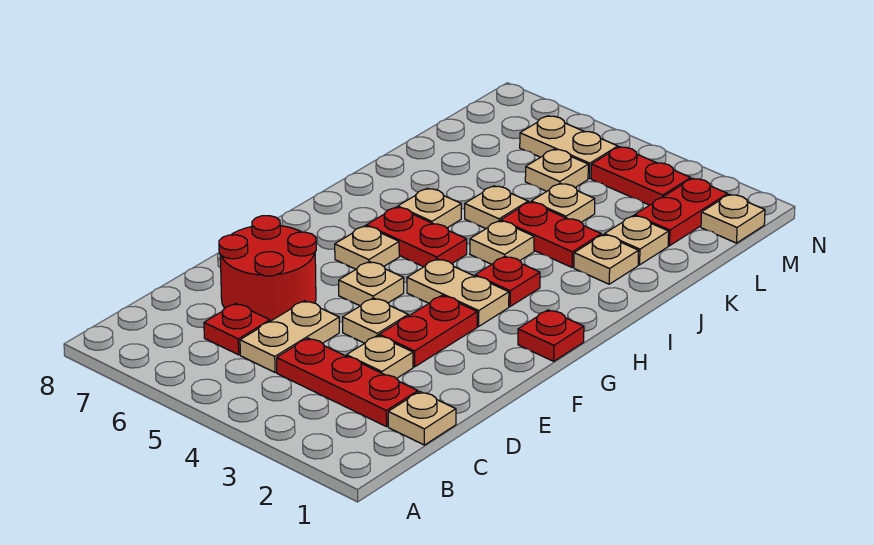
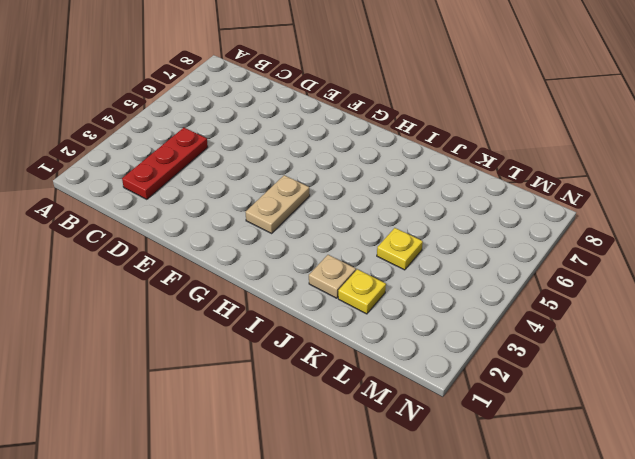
yellow plate K2 level 1 -> tan plate K2 level 1
yellow plate K4 level 1 -> tan plate K4 level 1
none -> tan plate C1 level 1
none -> tan plate C5:D5 level 1
none -> red plate C6 level 1

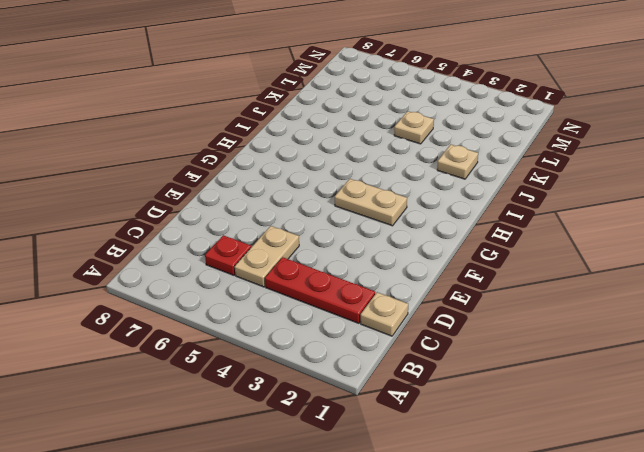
none -> tan plate D3 level 1
none -> red round brick D6:E7 level 1
none -> red plate E3:F3 level 1

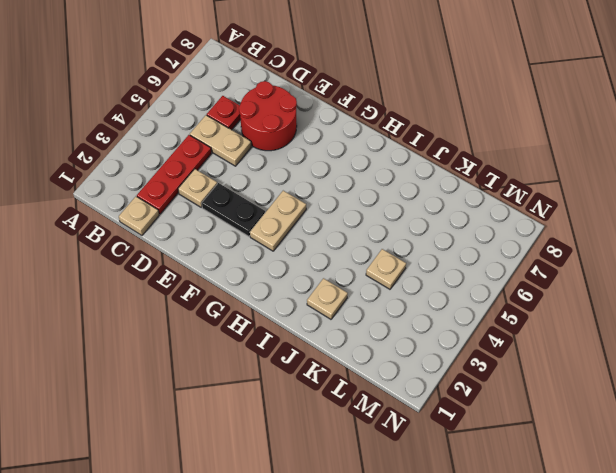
black plate E3:F3 level 1 -> red plate E3:F3 level 1
none -> tan plate E4 level 1
none -> tan plate F5 level 1
none -> red plate G1 level 1

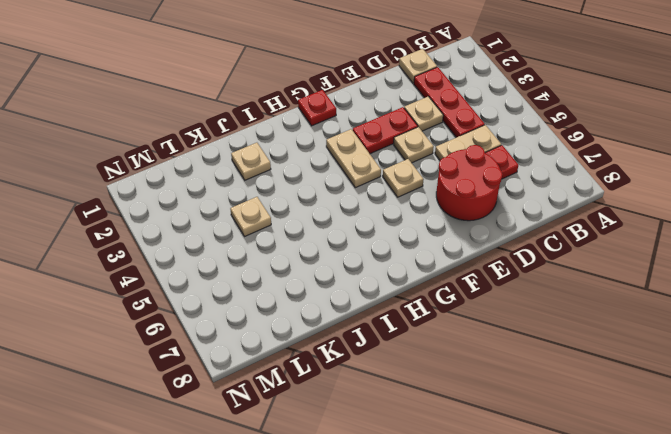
none -> tan plate G6 level 1
none -> red plate H3 level 1
none -> red plate H5:H6 level 1

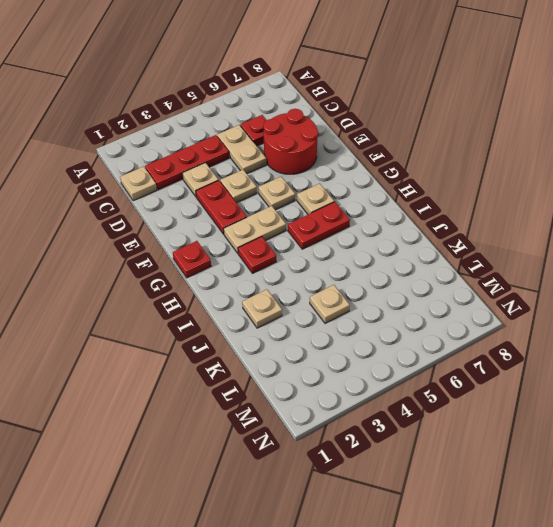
none -> tan plate I4 level 1
none -> tan plate I6 level 1
none -> red plate J3:J4 level 1

